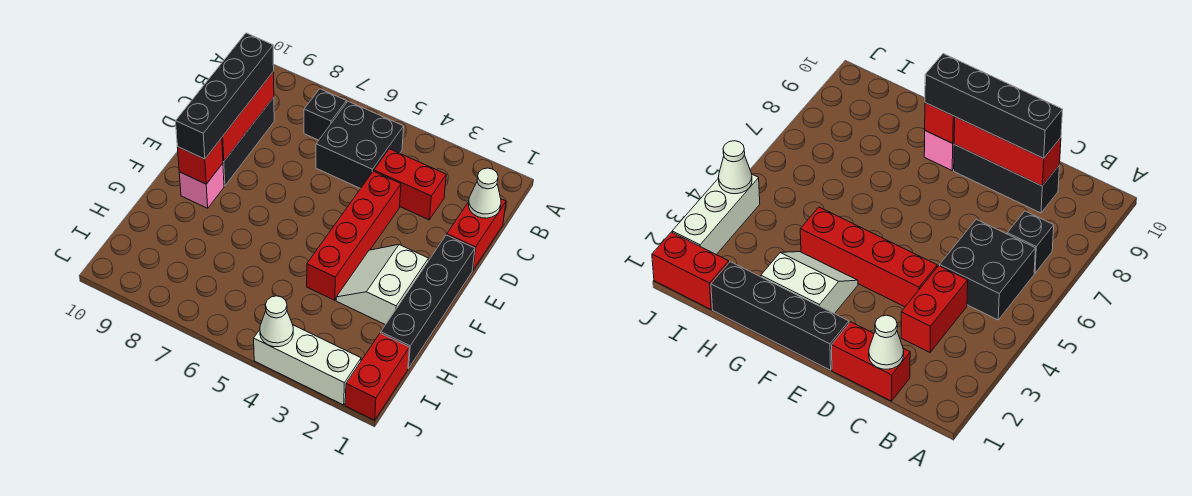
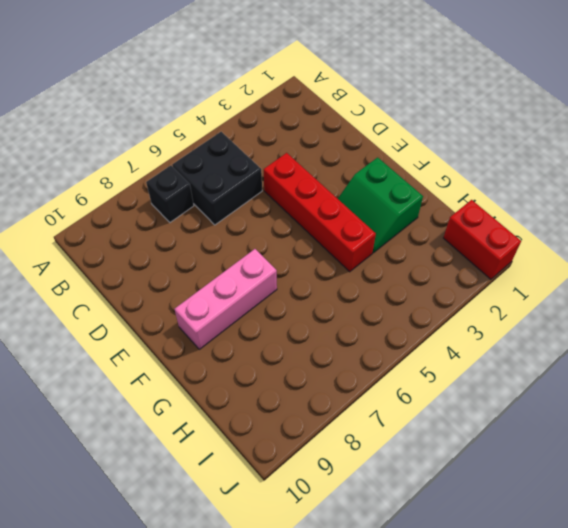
green slope F2:G3 level 1 top 2 -> white slope F2:G3 level 1 top 2
pink brick F7:F9 level 1 -> pink brick F9 level 1
none -> red brick C1:D1 level 1
none -> red brick C3:C4 level 1
none -> black brick C9:E9 level 1

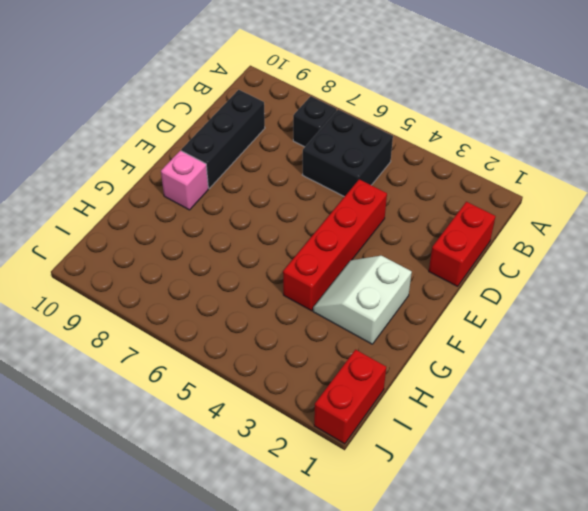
none -> red brick C3:C4 level 1
none -> black brick E1:H1 level 1
none -> white brick J2:J4 level 1

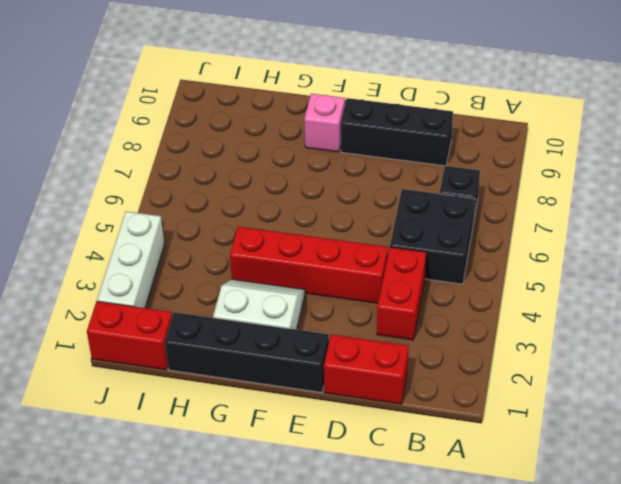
none -> white cone C1 level 2
none -> red brick C9:E9 level 2
none -> red brick F9 level 2

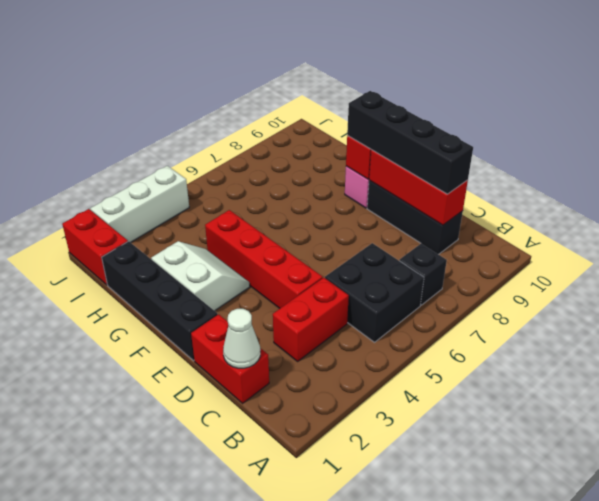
none -> white cone J4 level 2

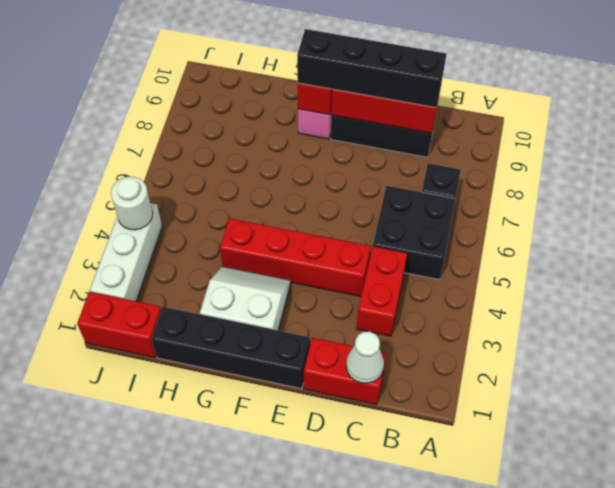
white round brick J4 level 2 -> white cone J4 level 2

